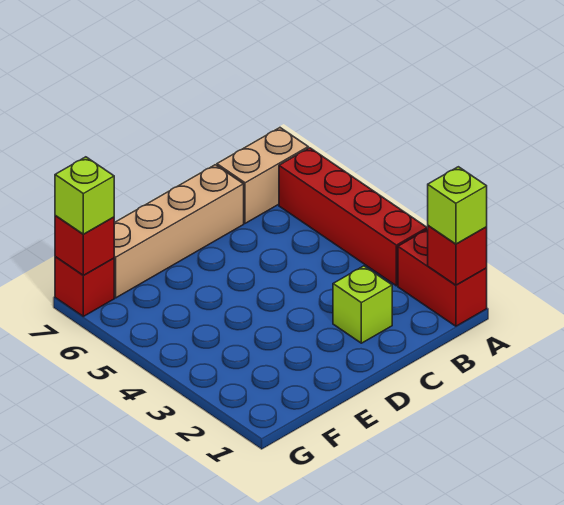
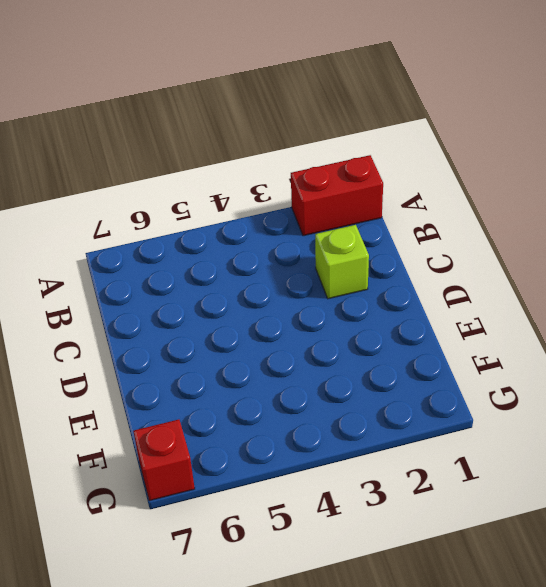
none -> red brick A3:A6 level 1
none -> tan brick A7:B7 level 1

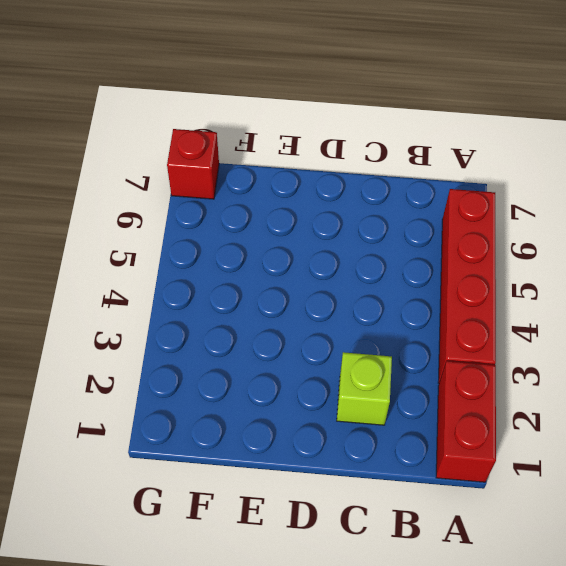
none -> tan brick A7:B7 level 1
none -> tan brick C7:F7 level 1

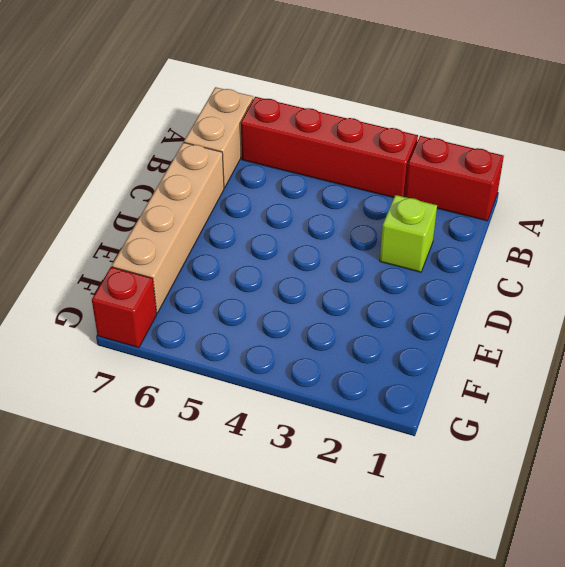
none -> red brick A1 level 2
none -> red brick G7 level 2

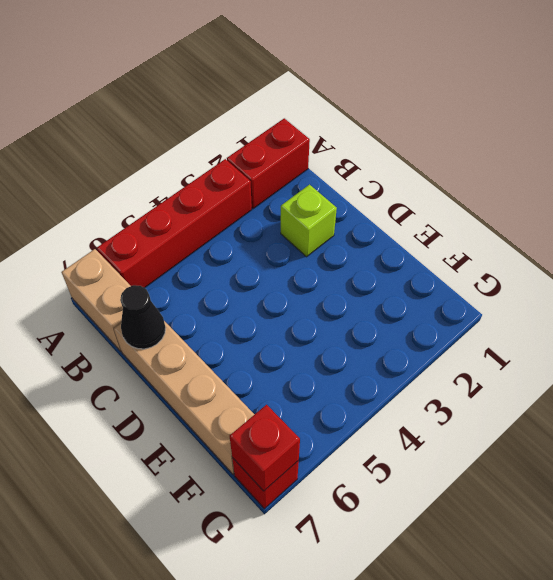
black cone C7 level 2 -> none
none -> red brick A1 level 2
none -> lime brick A1 level 3

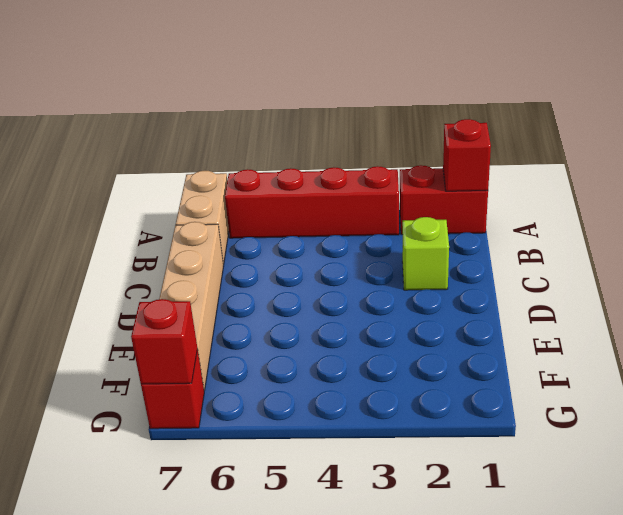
none -> lime brick A1 level 3
none -> lime brick G7 level 3

